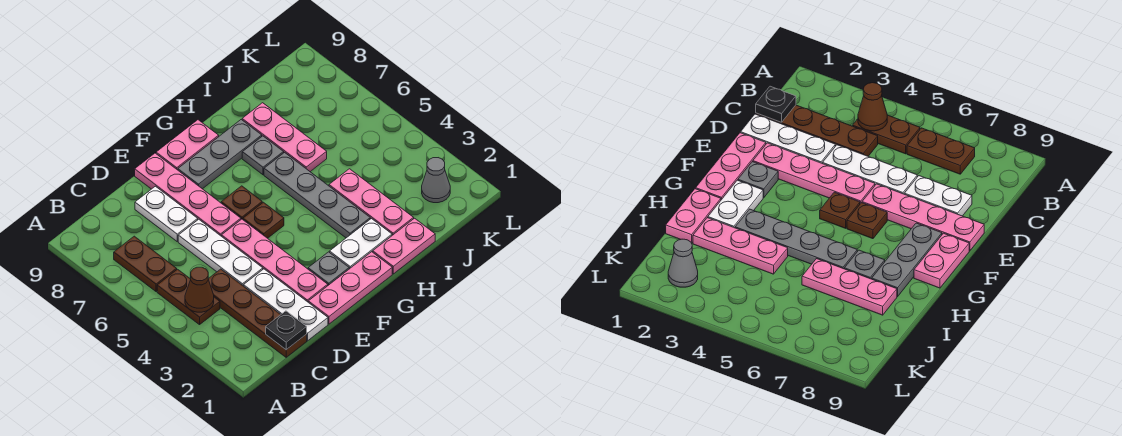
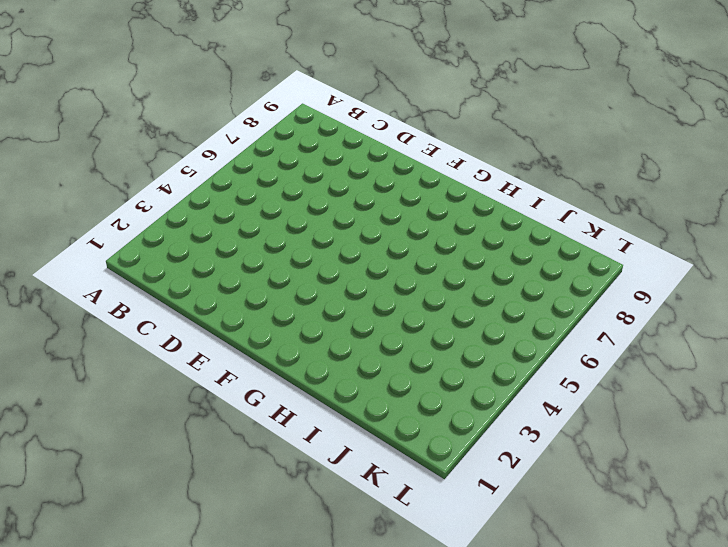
none -> brown plate B4:B5 level 1
none -> brown plate B6:B7 level 1
none -> brown plate C1:C4 level 1

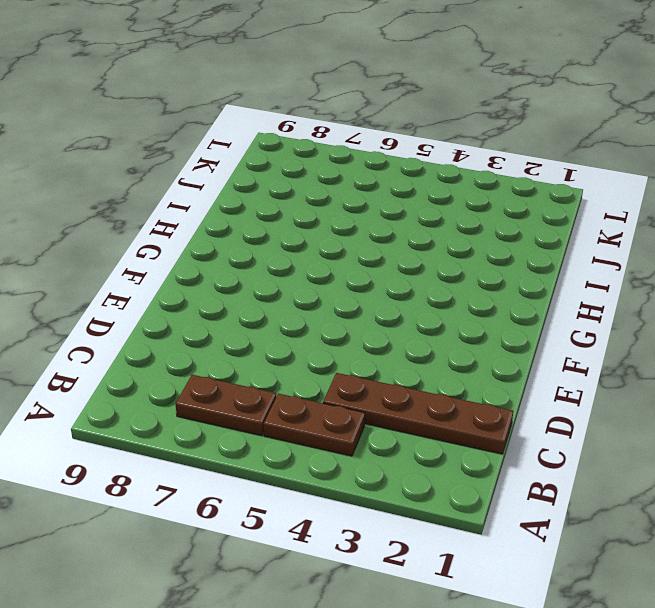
none -> white plate D1:D3 level 1
none -> white plate D4:D6 level 1
none -> white plate D7:D8 level 1

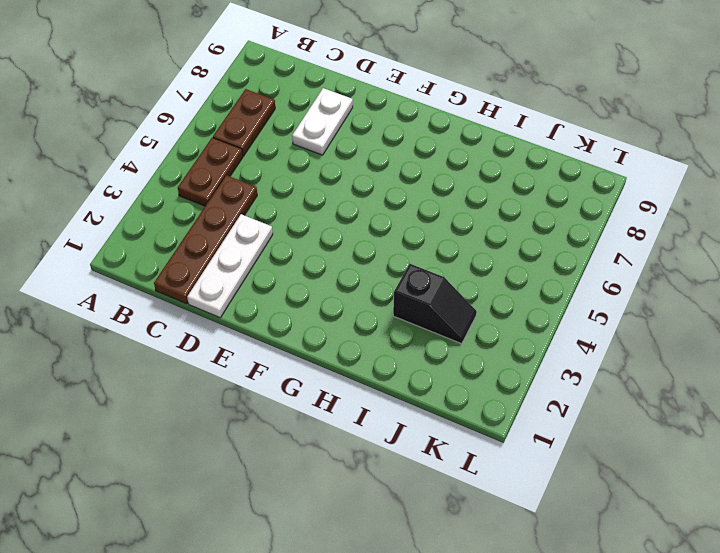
black slope I3:J3 level 1 top I -> pink plate I2:I4 level 1
none -> white plate D4:D6 level 1
none -> pink plate E1:G1 level 1
none -> pink plate E2:E5 level 1

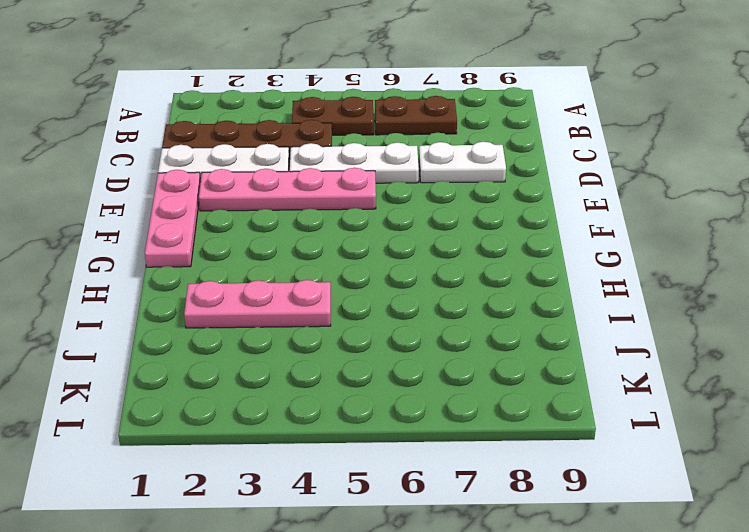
none -> pink plate E6:E9 level 1
none -> grey plate F2 level 1
none -> brown plate F5 level 1

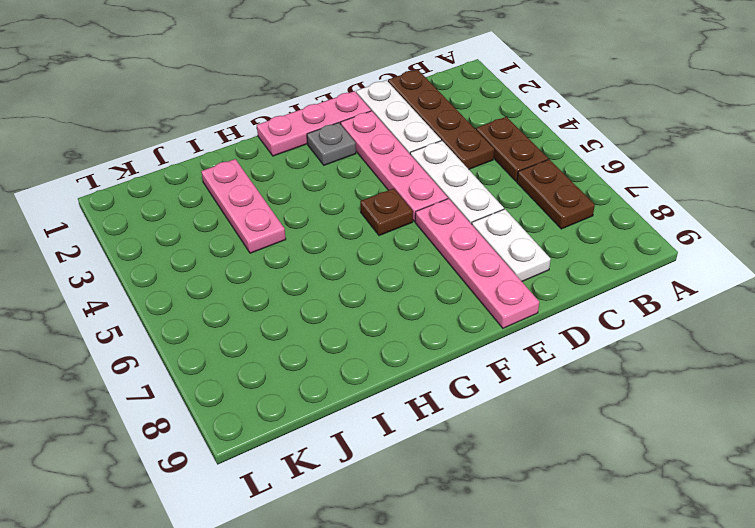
none -> brown plate F6 level 1
none -> grey plate F8:H8 level 1
none -> pink plate F9:G9 level 1

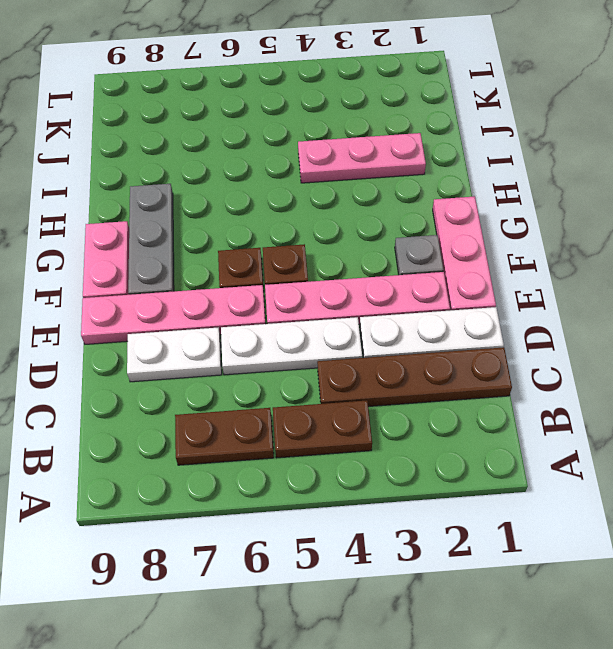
none -> white plate G2:H2 level 1
none -> pink plate H1:I1 level 1
none -> grey plate H3:H6 level 1

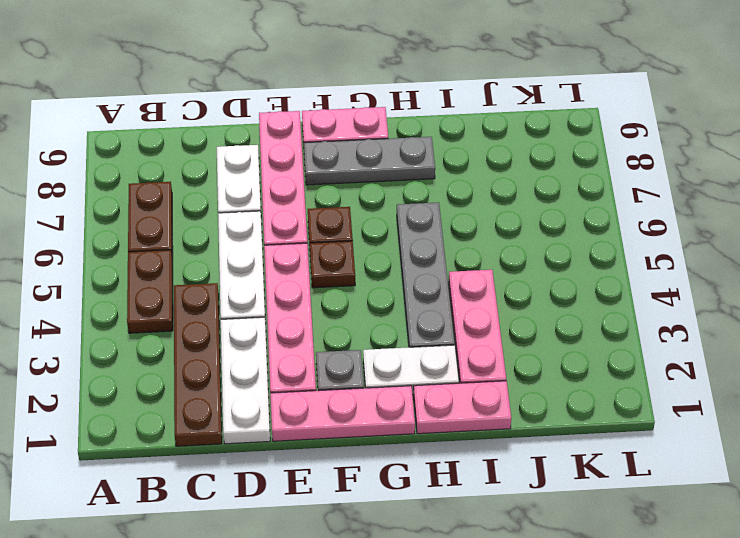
none -> grey plate H7 level 1
none -> pink plate I6:I8 level 1
none -> grey cone K2 level 1

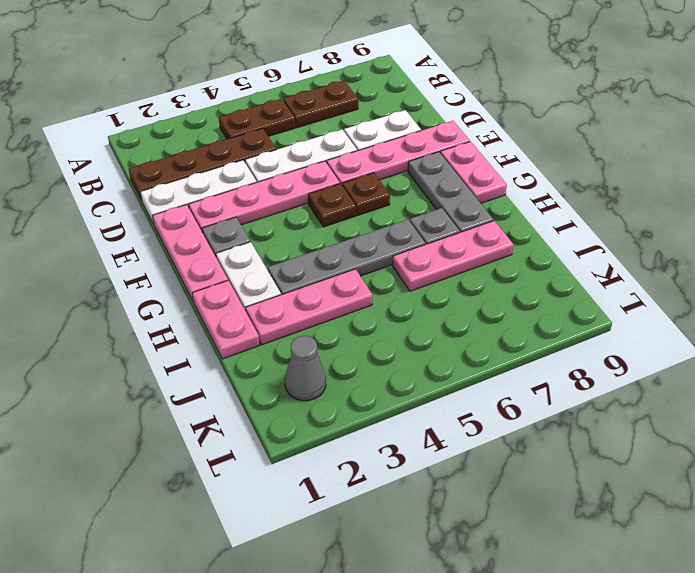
none -> brown cone B4 level 2
none -> black plate C1 level 2

